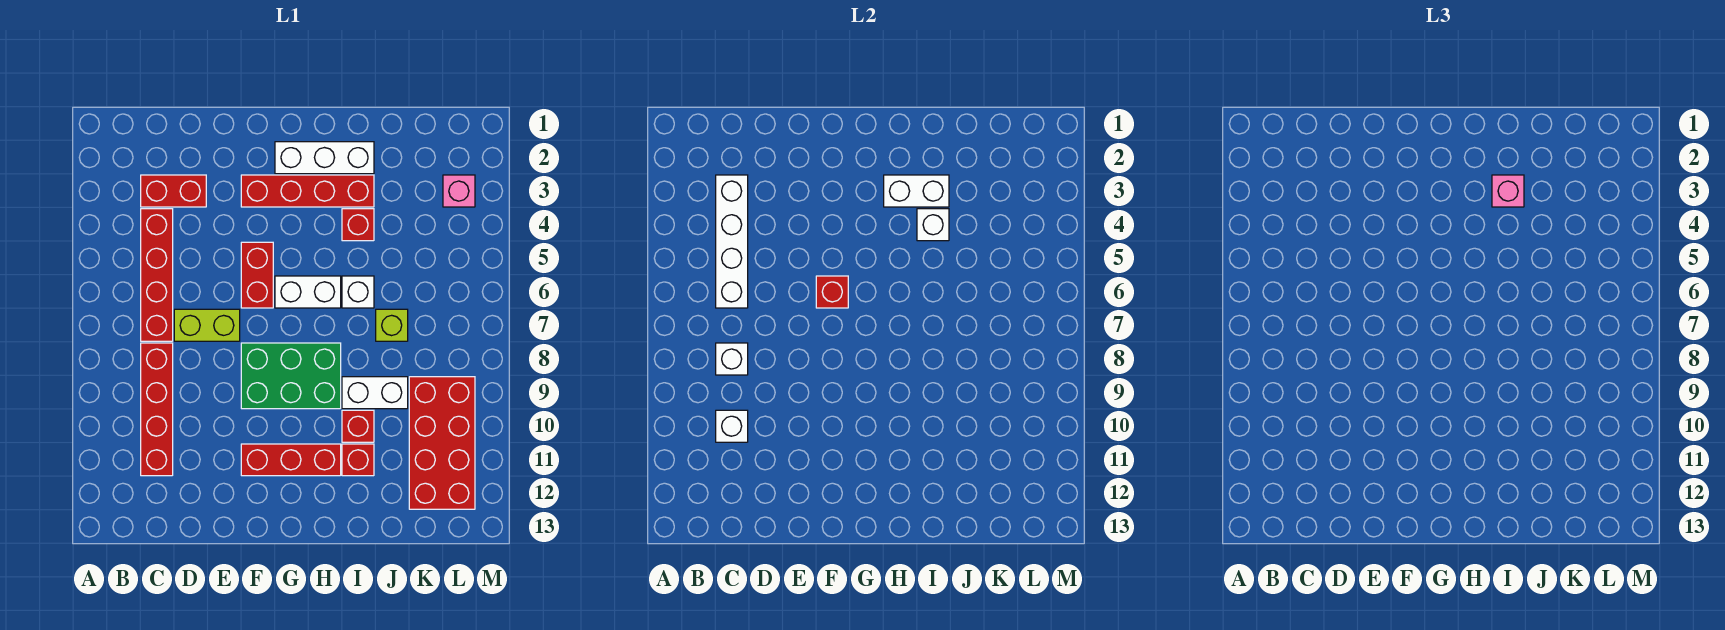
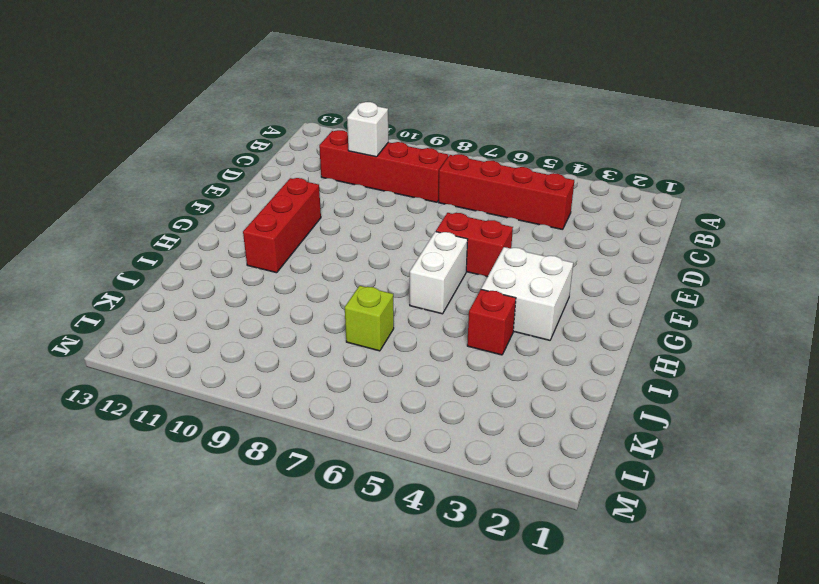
white brick G3:H4 level 1 -> red brick F3:I3 level 1
none -> red brick C3:D3 level 1
none -> lime brick D7:E7 level 1
none -> green brick F8:H9 level 1

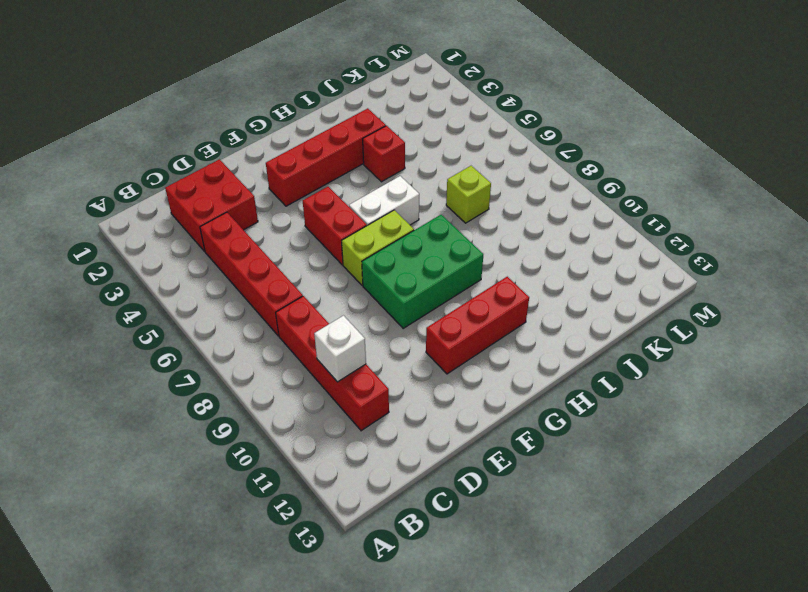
red brick C2:D3 level 1 -> red brick C3:D3 level 1
lime brick F7:G7 level 1 -> lime brick D7:E7 level 1
none -> white brick G2:I2 level 1
none -> white brick I6 level 1
none -> white brick I9:J9 level 1

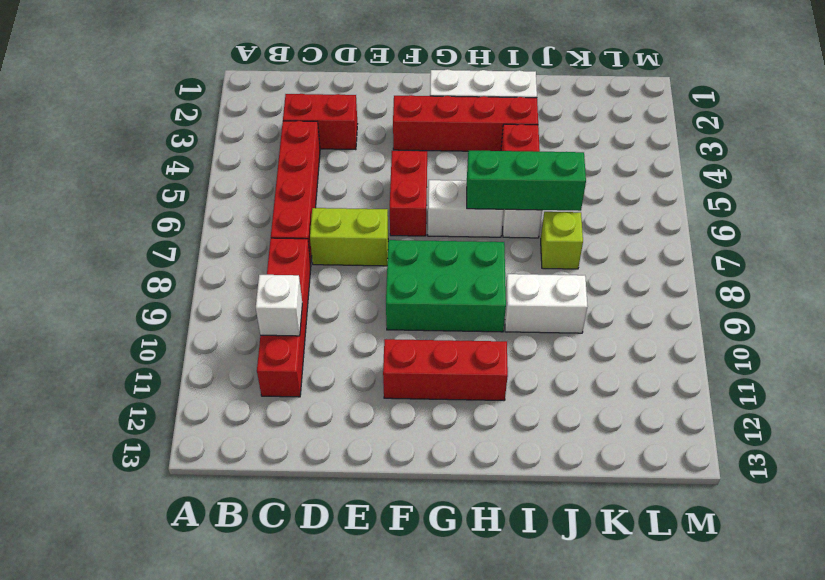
green brick H6:J6 level 2 -> none
none -> red brick I10 level 1
none -> red brick I11 level 1
none -> red brick K9:L12 level 1

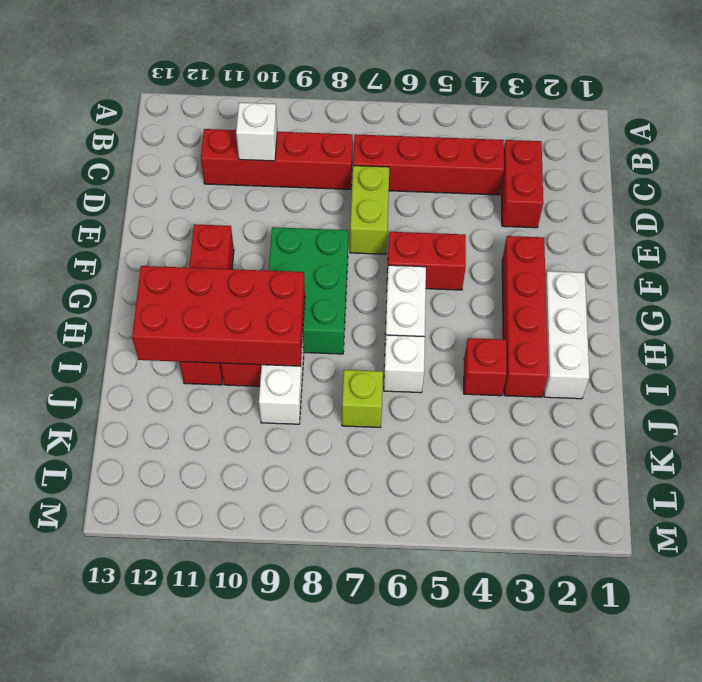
red brick H9:I12 level 2 -> red brick K9:L12 level 1
none -> pink brick L3 level 1
none -> white brick C3:C6 level 2
none -> white brick C8 level 2

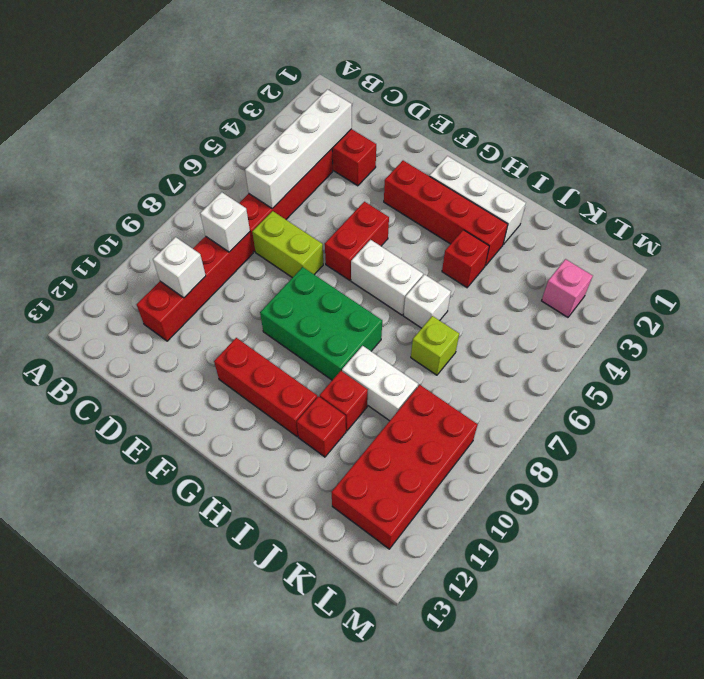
none -> red brick F6 level 2
none -> white brick H3:I3 level 2
none -> white brick I4 level 2

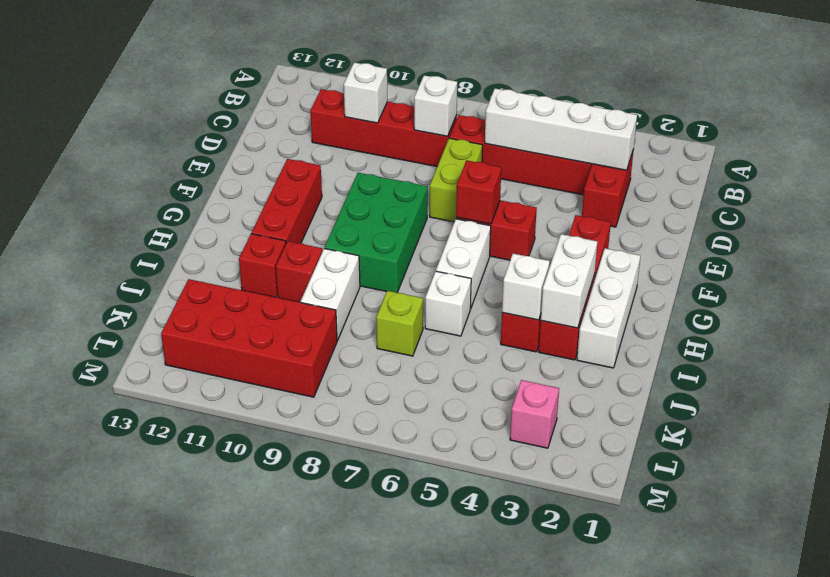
none -> pink brick I3 level 3

